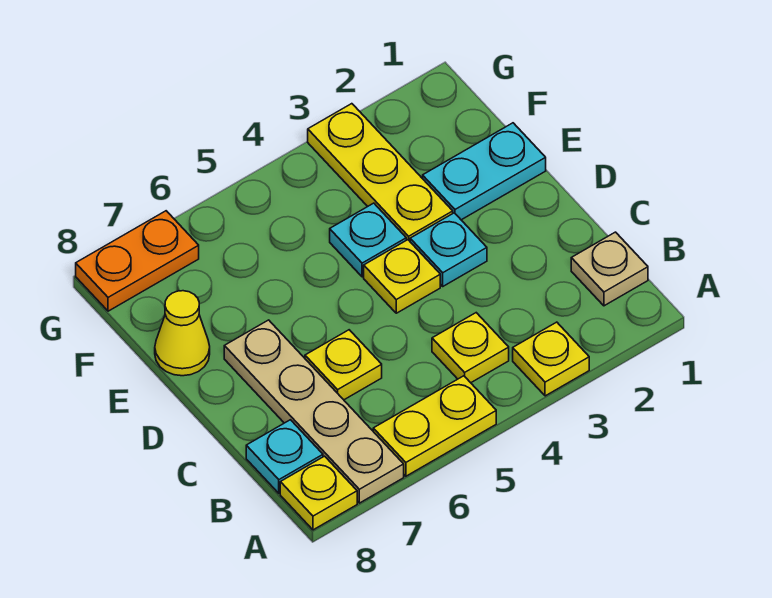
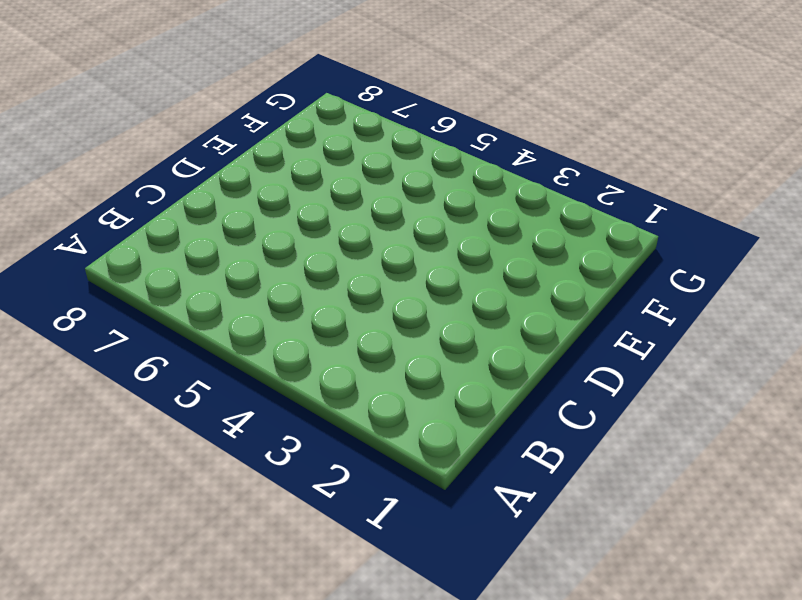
none -> yellow plate A3 level 1
none -> yellow plate A5:A6 level 1
none -> tan plate A7:D7 level 1

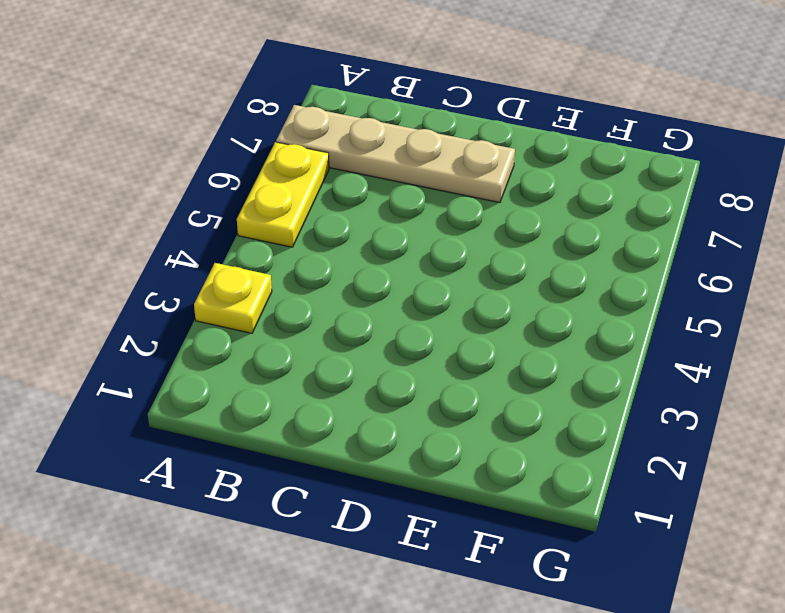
none -> yellow plate A8 level 1
none -> tan plate B1 level 1
none -> yellow plate B4 level 1

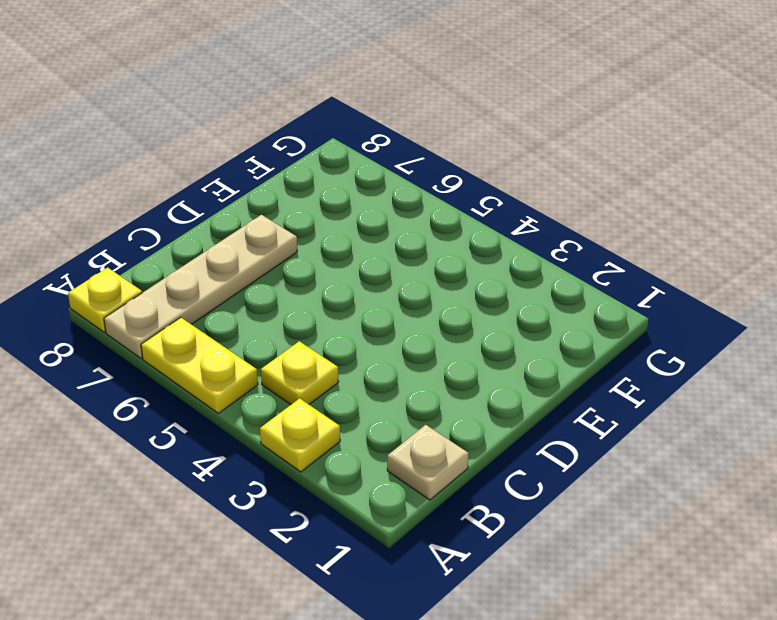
none -> cyan plate B8 level 1
none -> yellow plate C6 level 1
none -> cyan plate D3 level 1

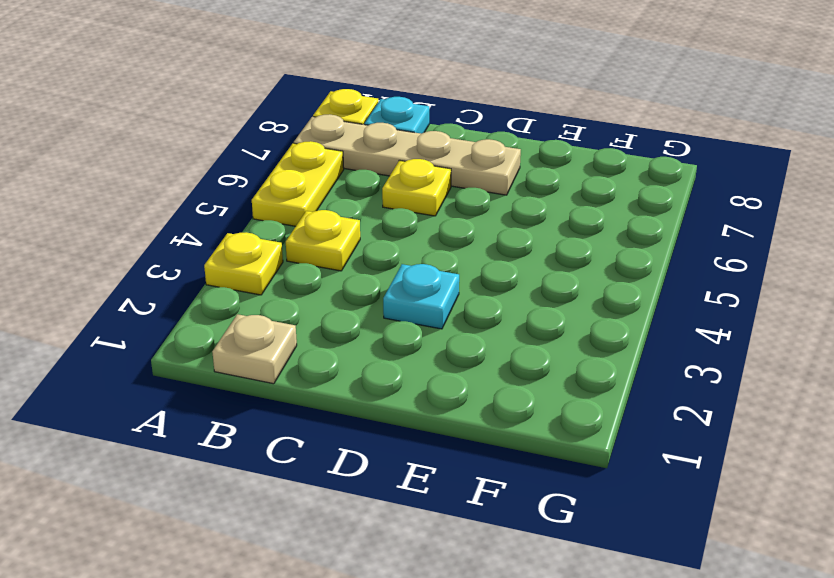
none -> yellow plate D4 level 1
none -> cyan plate E1:E2 level 1
none -> yellow plate E3:G3 level 1

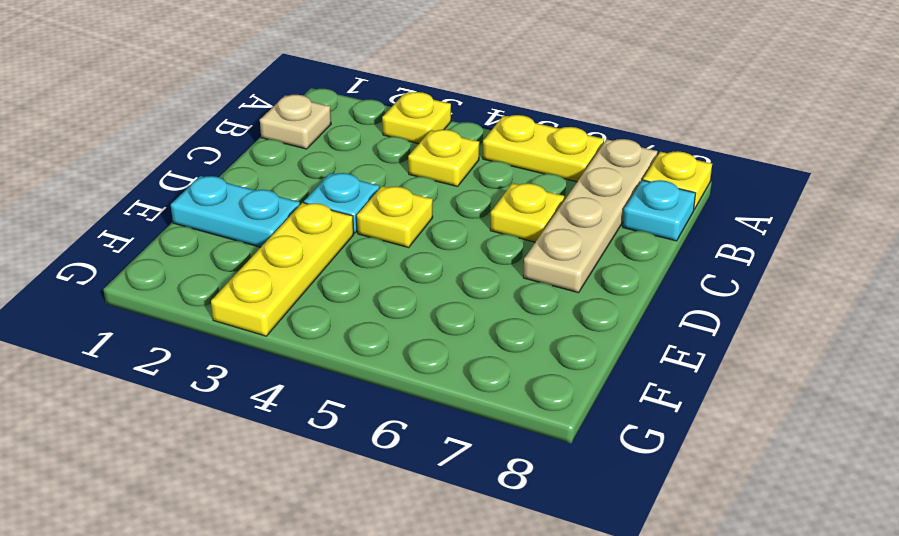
none -> cyan plate E4 level 1
none -> yellow cone E8 level 1
none -> orange plate G7:G8 level 1

